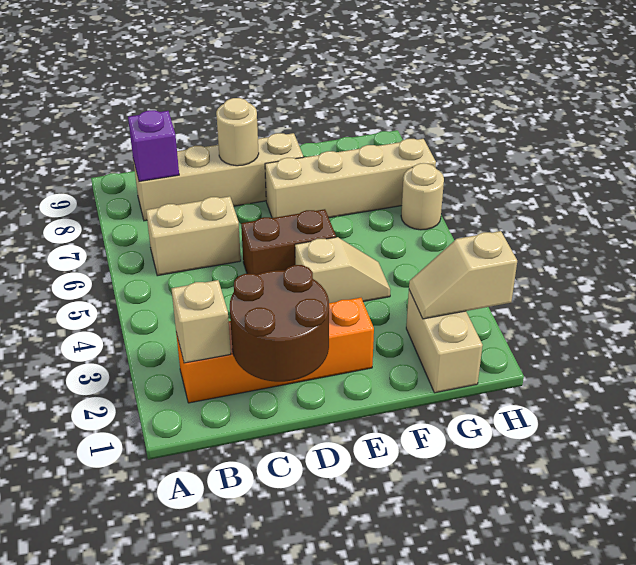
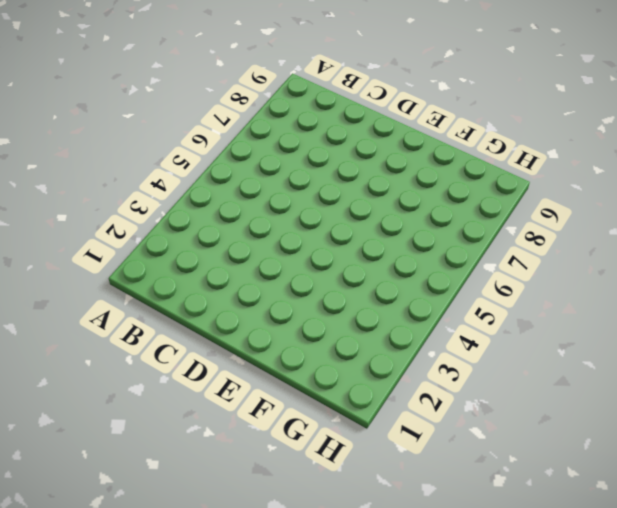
none -> orange brick B2:E2 level 1
none -> tan brick B6:C6 level 1
none -> tan brick B8:E8 level 1

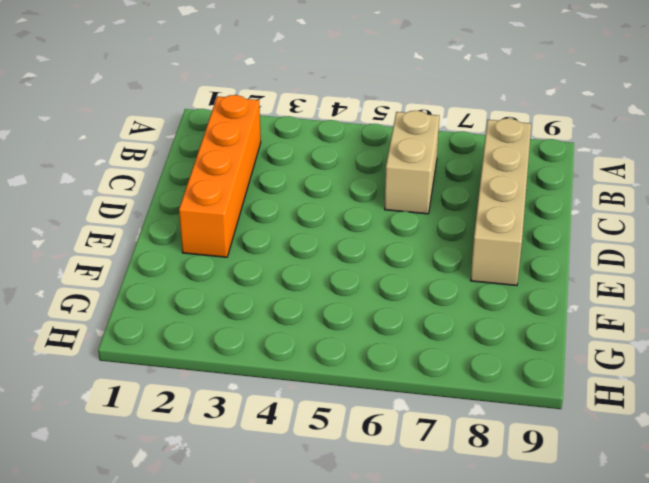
none -> brown brick D5:E5 level 1
none -> tan slope E4:F4 level 1 top E
none -> tan brick E7:H7 level 1

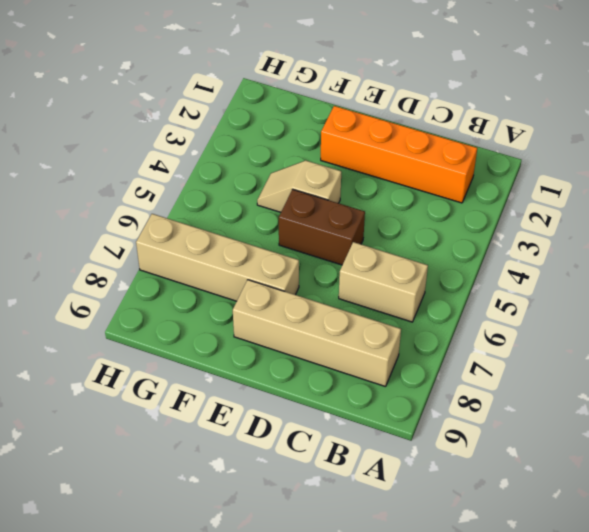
none -> tan brick G1:G2 level 1
none -> tan round brick H6 level 1
none -> tan brick B2 level 2

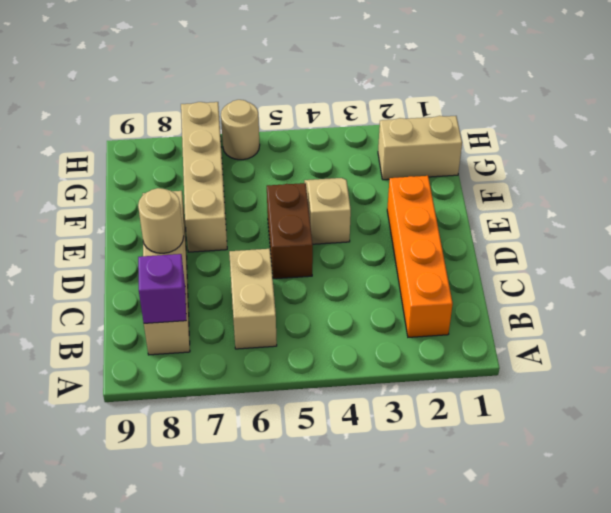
none -> tan brick B2 level 2
none -> brown round brick C1:D2 level 2
none -> tan slope G2:H2 level 2 top H

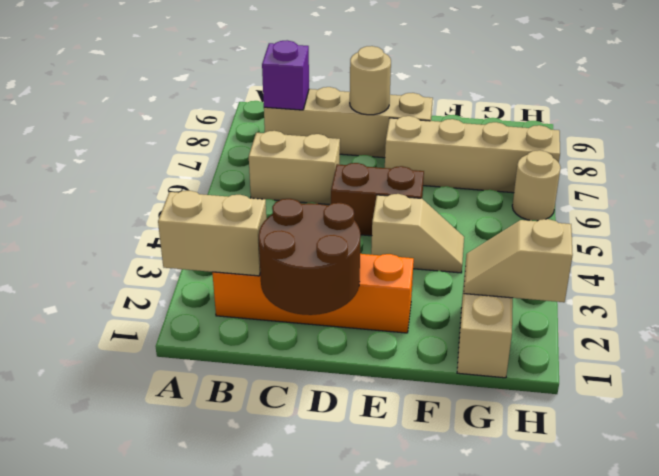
tan brick A2:B2 level 2 -> tan brick B2 level 2

